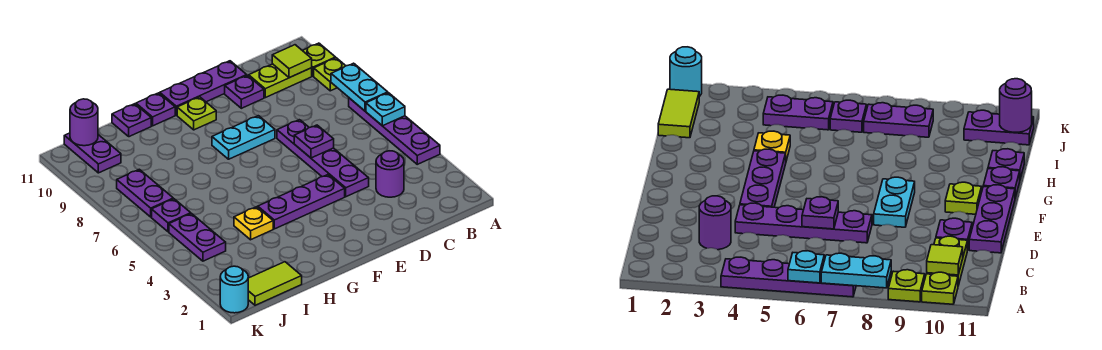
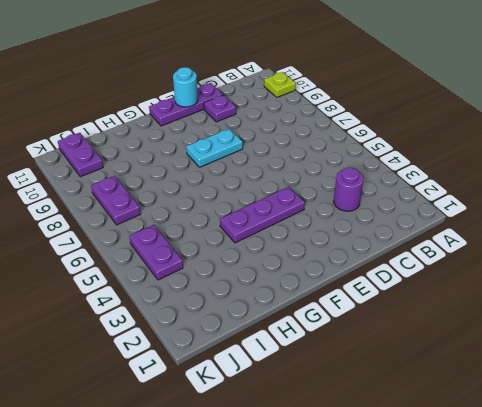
cyan round brick E11 level 2 -> cyan round brick K1 level 1
none -> purple plate A4:A7 level 1
none -> lime plate A9 level 1
none -> lime plate B10:C10 level 1

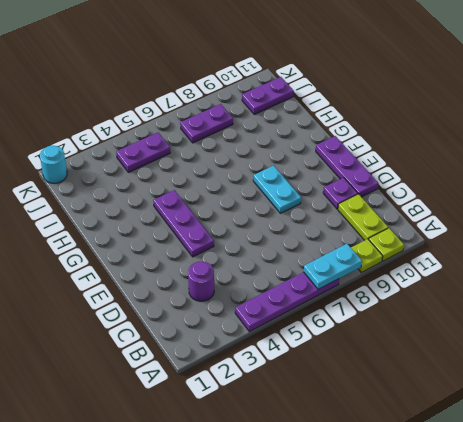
none -> purple plate D4:D7 level 1
none -> lime plate F10 level 1
none -> purple plate G11 level 1

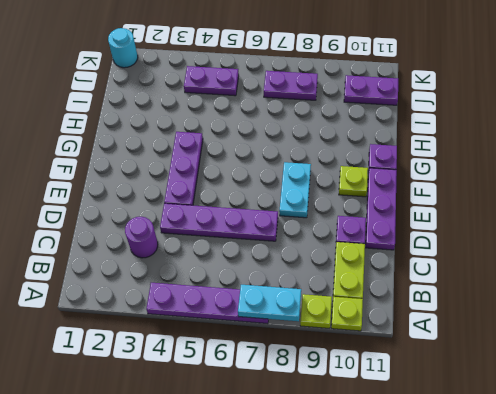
none -> yellow plate H4 level 1
none -> purple plate H11 level 1
none -> lime tile I1:J1 level 1

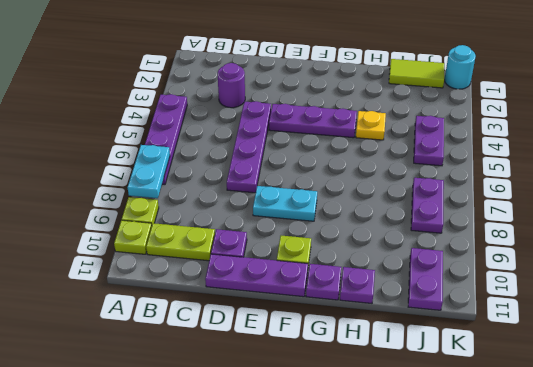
none -> purple plate J6 level 1
none -> cyan plate A6 level 2
none -> lime tile B10 level 2

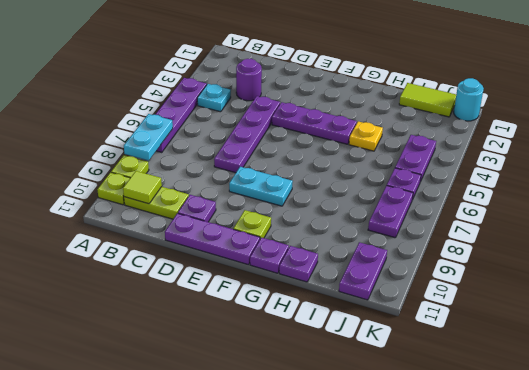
cyan plate B4 level 1 -> cyan plate A6 level 2
none -> purple plate D6 level 2
none -> purple round brick J11 level 2

